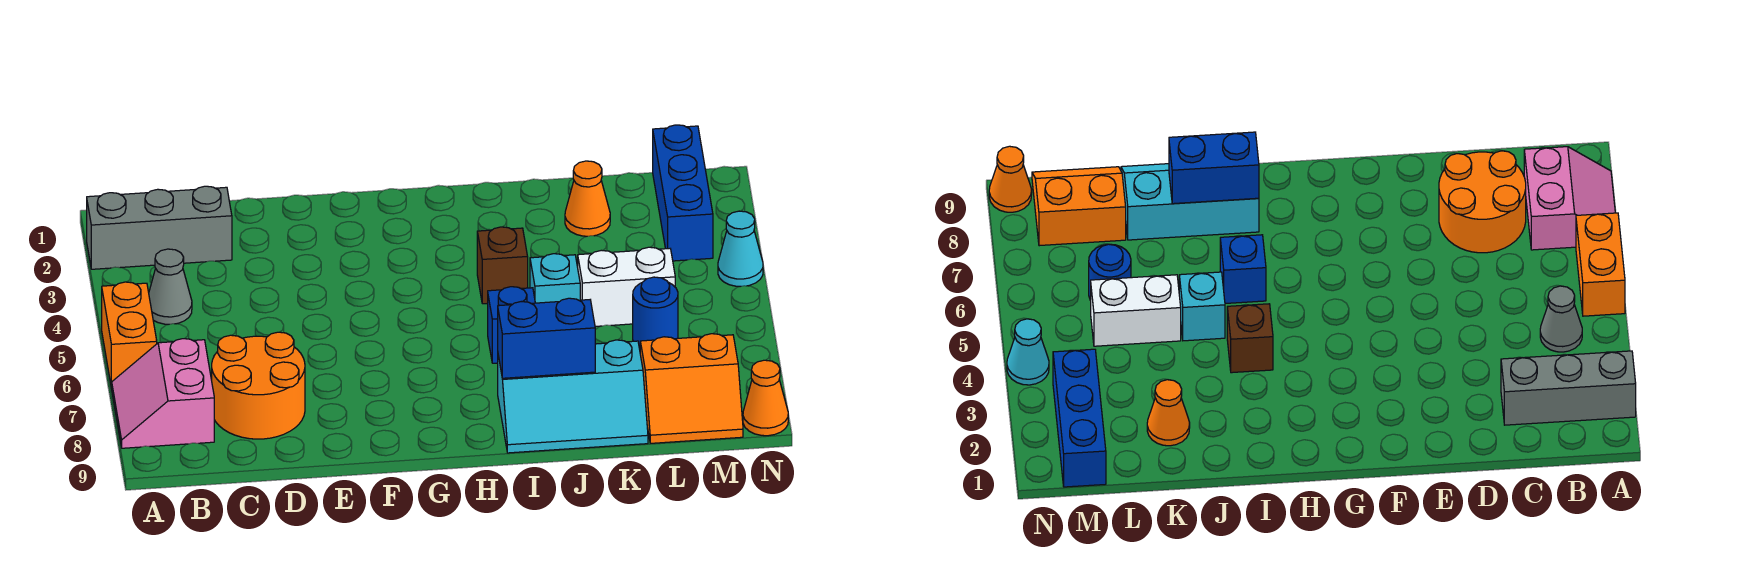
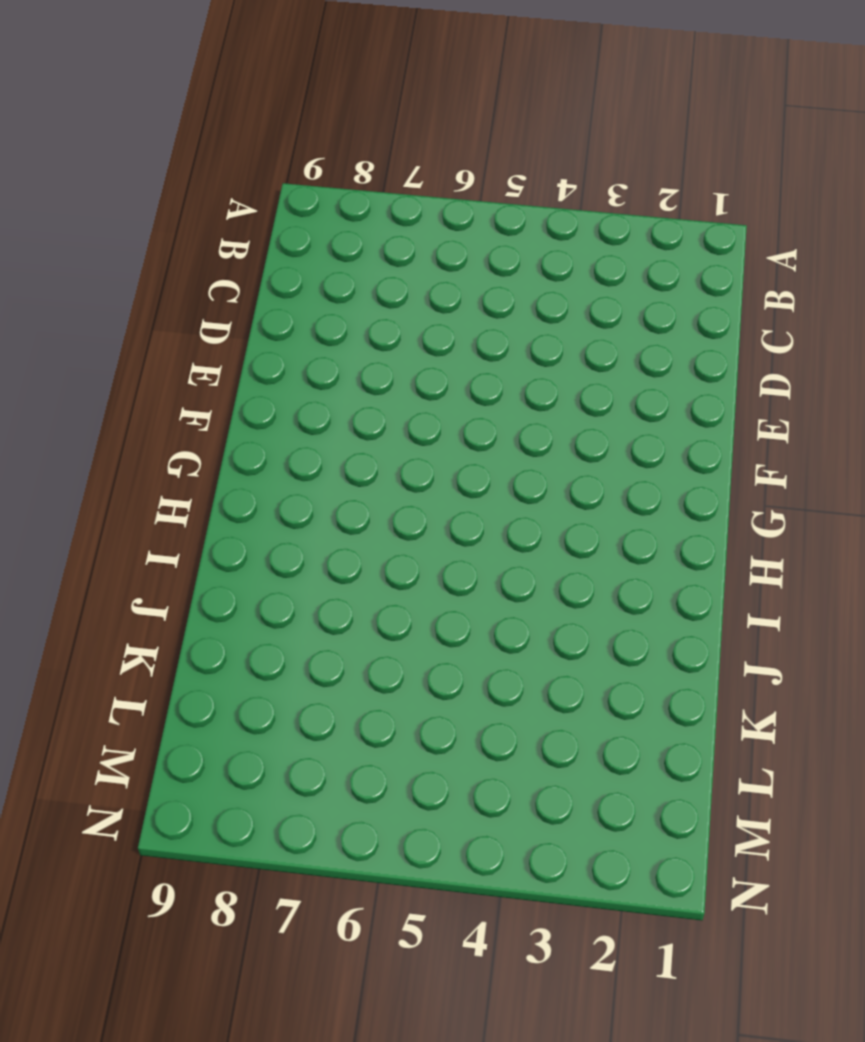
none -> grey brick A2:C2 level 1
none -> orange brick A5:A6 level 1
none -> pink slope A7:B8 level 1 top B

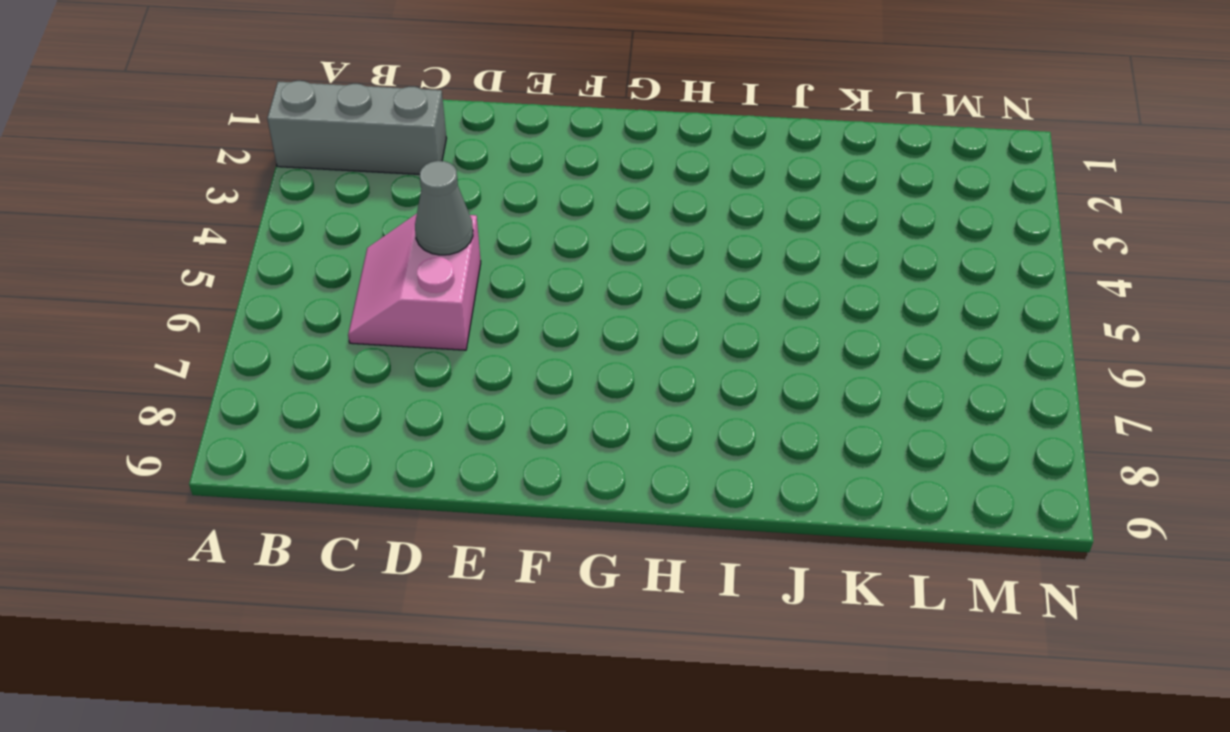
pink slope C5:D6 level 1 top D -> pink slope A7:B8 level 1 top B
grey cone D5 level 2 -> grey cone B4 level 1
none -> orange brick A5:A6 level 1
none -> orange round brick C7:D8 level 1
none -> brown brick I4 level 1

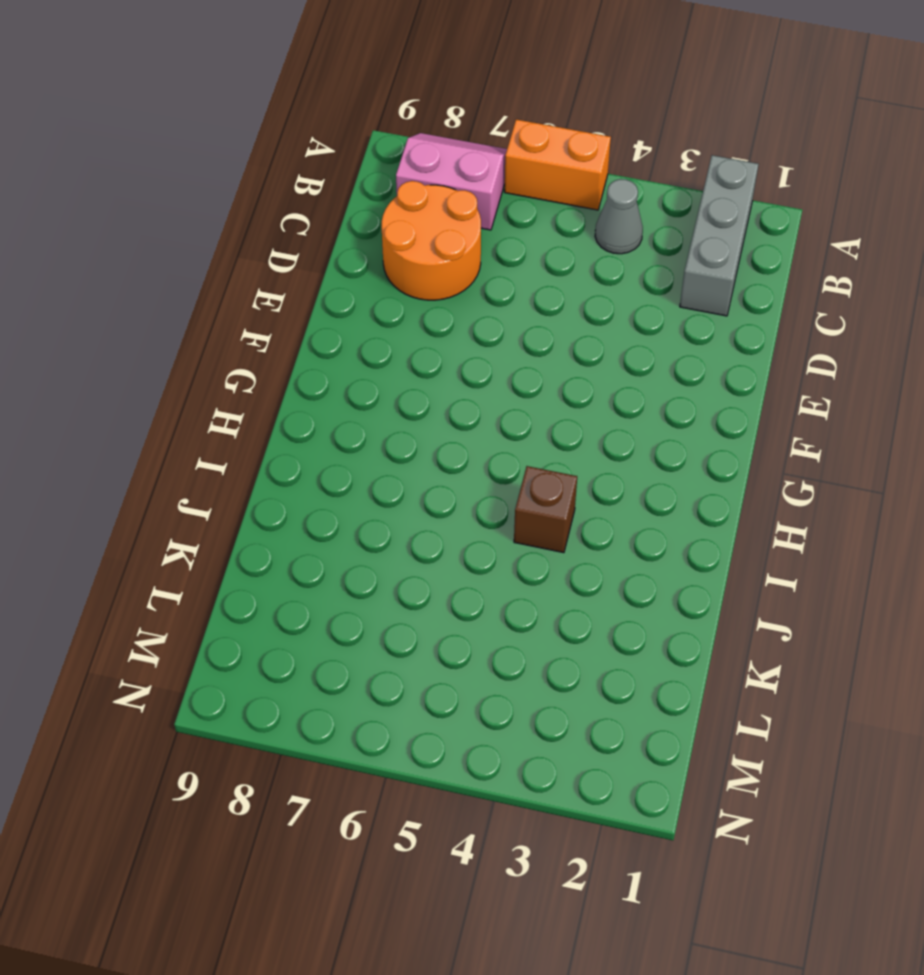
none -> blue brick I6 level 1
none -> cyan slope I8:K9 level 1 top 8
none -> cyan brick J5 level 1

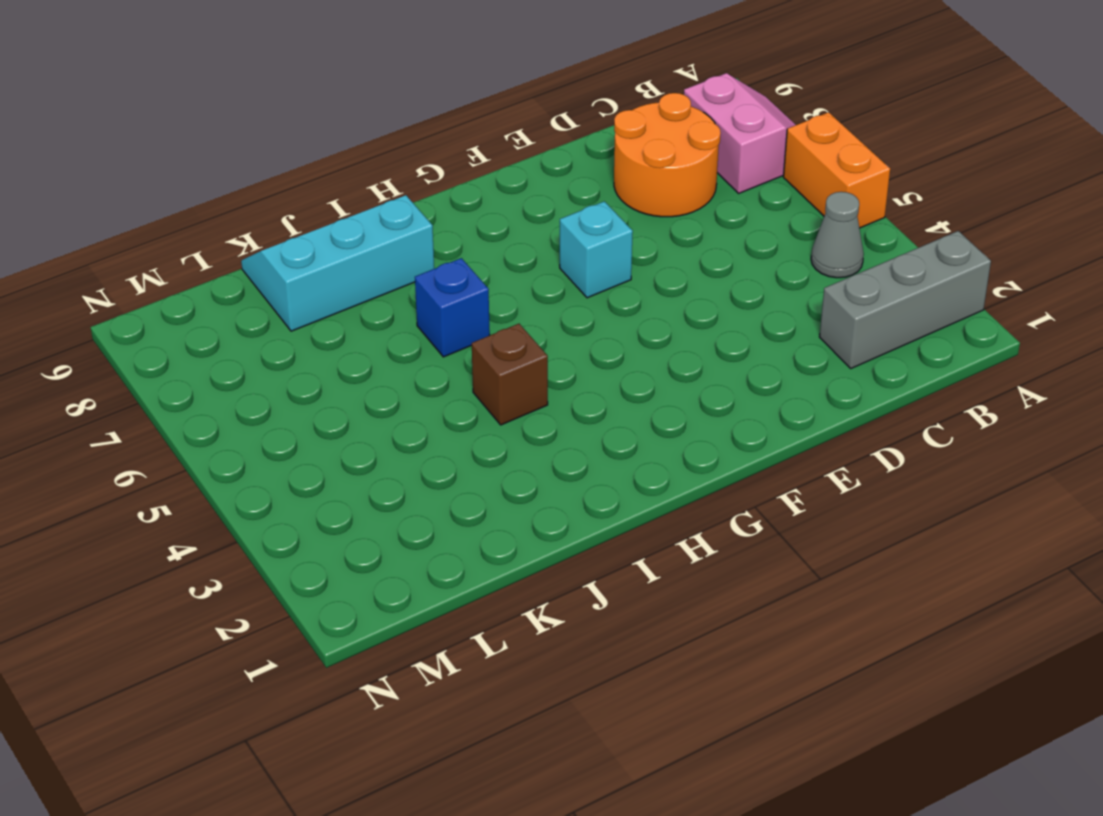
cyan brick F6 level 1 -> cyan brick J5 level 1
none -> orange cone K2 level 1
none -> white brick K5:L5 level 1
none -> blue round brick L6 level 1

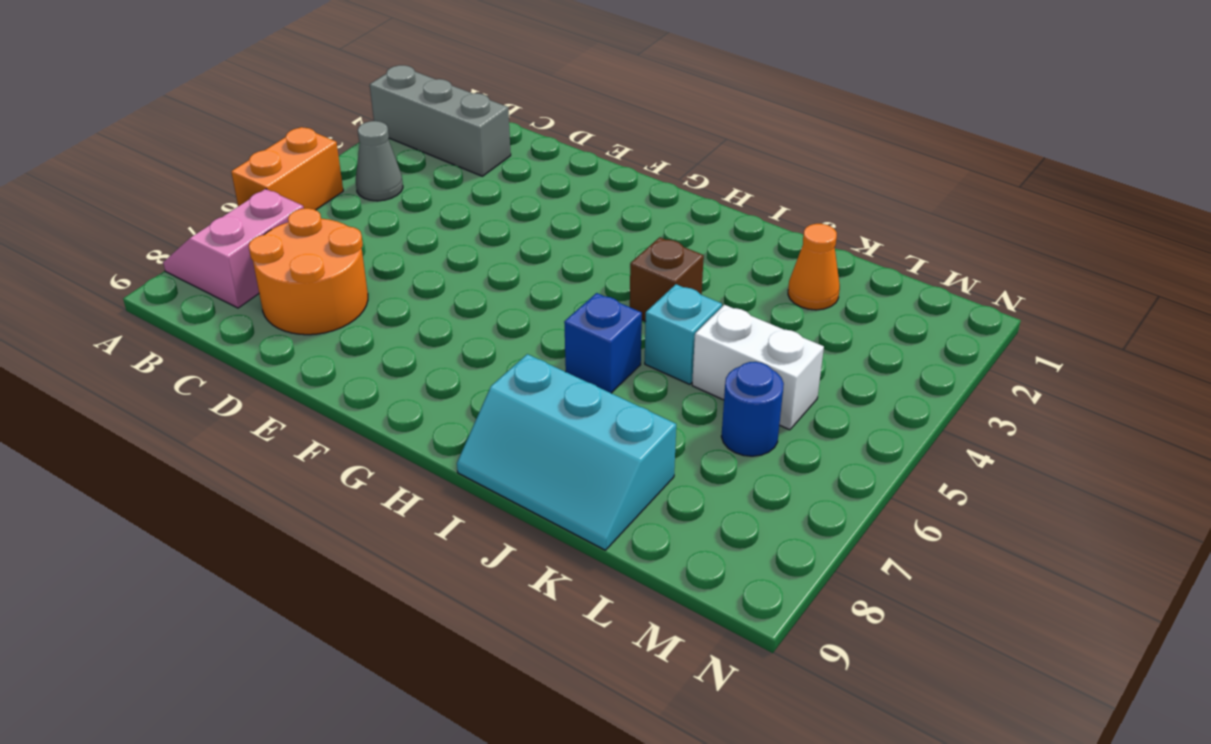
none -> orange slope L8:M9 level 1 top 8
none -> blue brick M1:M3 level 1
none -> cyan cone N4 level 1

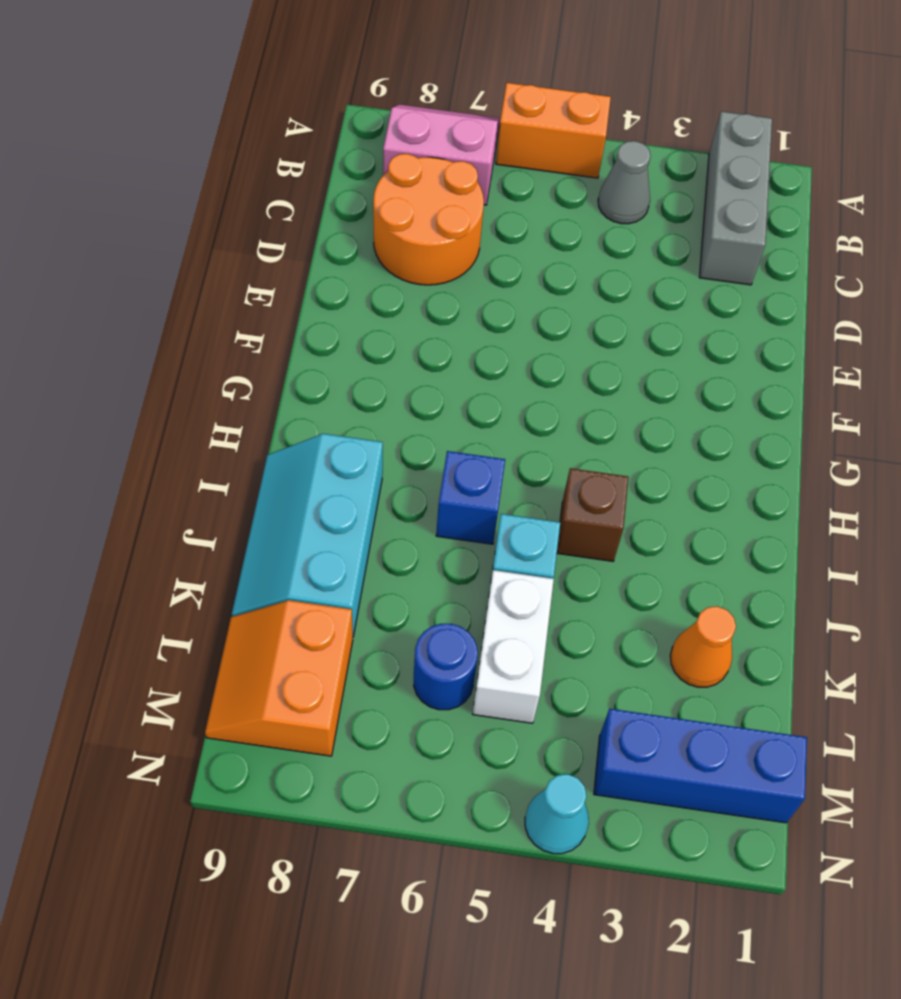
none -> orange cone N9 level 1
none -> blue brick I8:J8 level 2

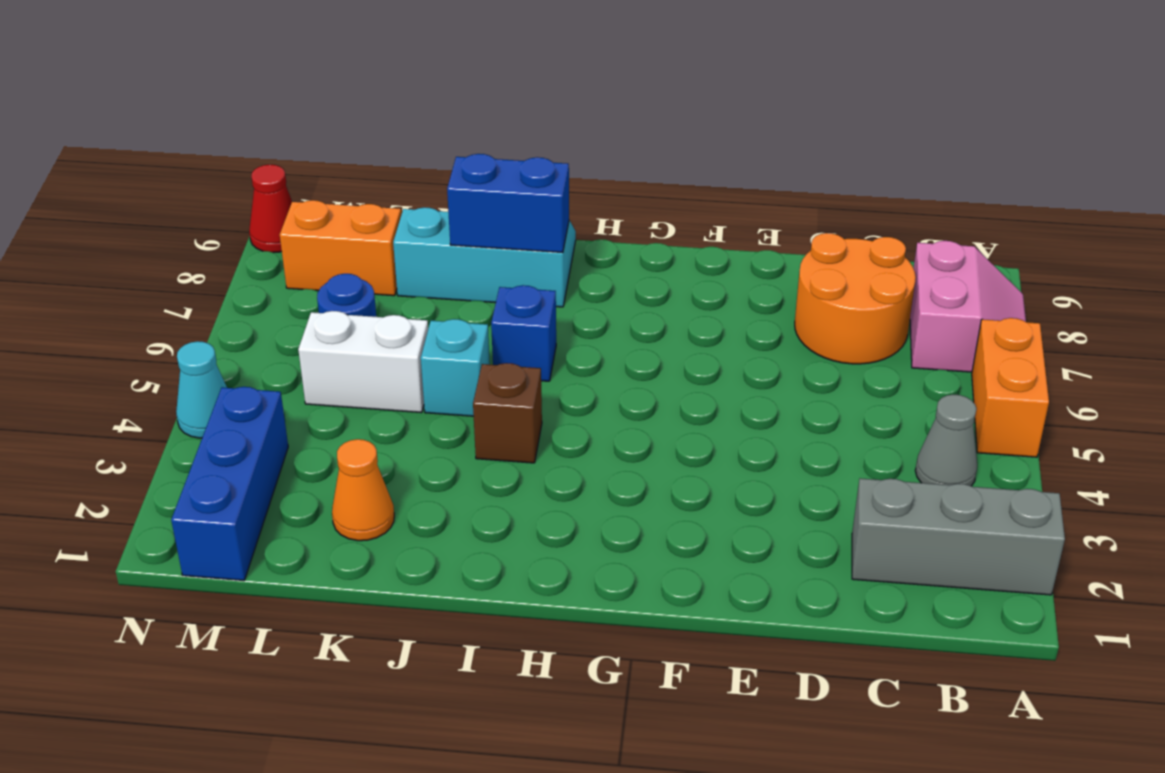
red cone N9 level 1 -> orange cone N9 level 1

